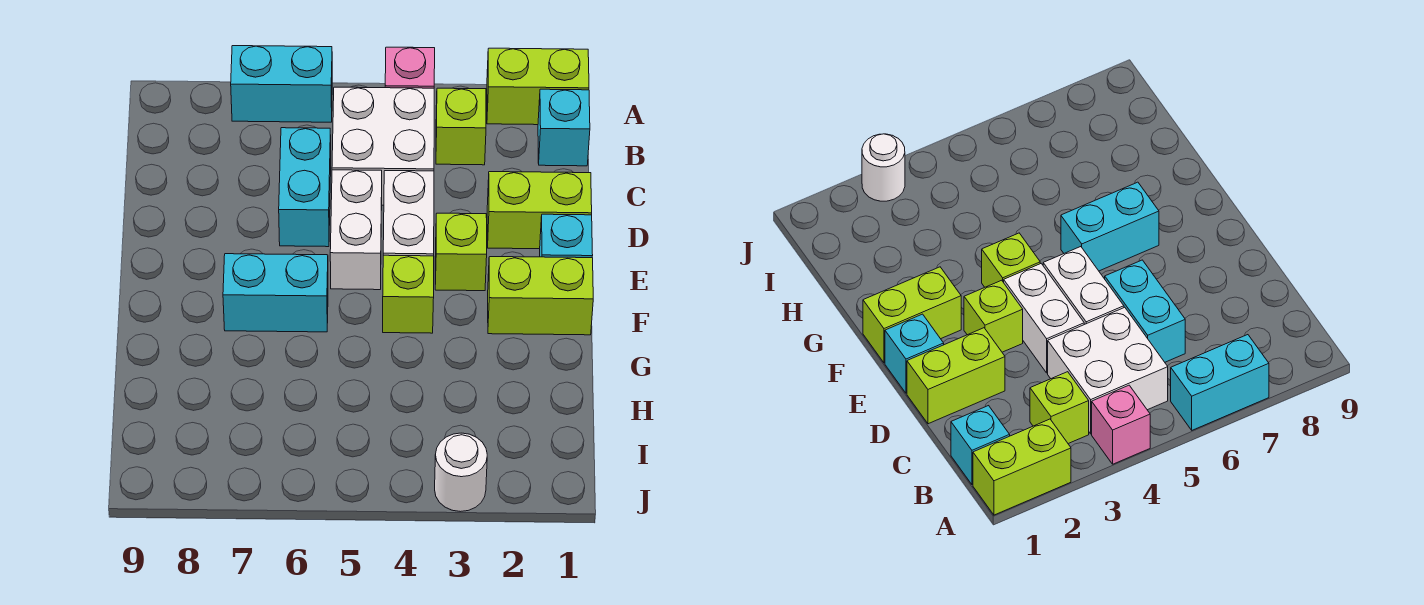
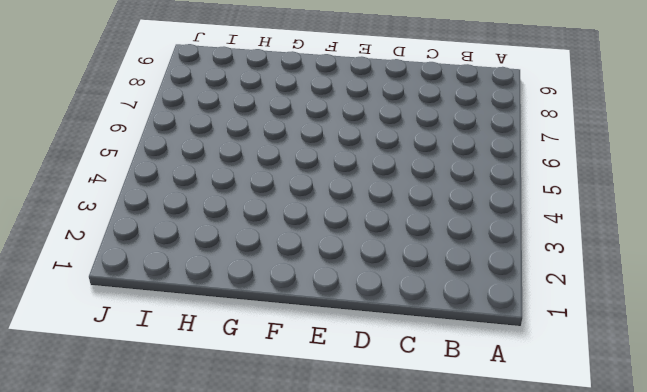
none -> lime brick A1:A2 level 1
none -> pink brick A4 level 1
none -> cyan brick A6:A7 level 1

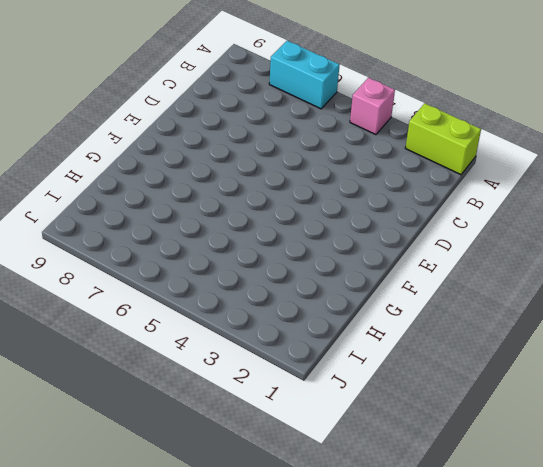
none -> cyan brick B1 level 1
none -> lime brick B3 level 1
none -> white brick B4:C5 level 1

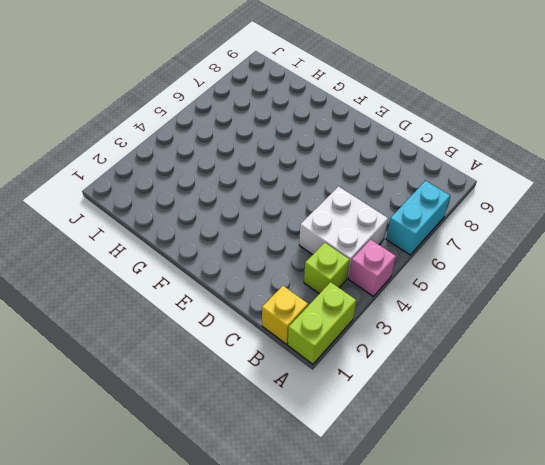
yellow brick B1 level 1 -> cyan brick B1 level 1
none -> cyan brick C6:D6 level 1
none -> lime brick D1:D2 level 1
none -> white brick D4:E4 level 1

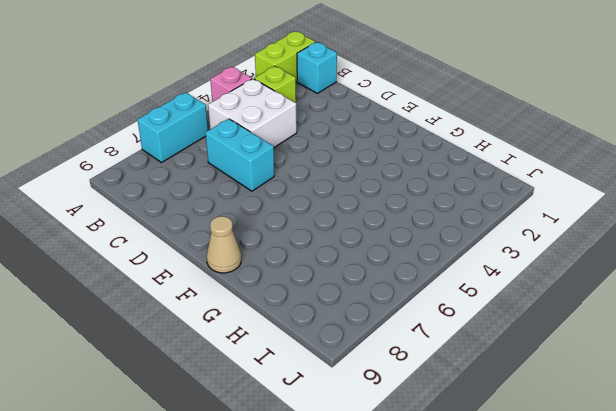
tan cone F9 level 1 -> none
none -> lime brick D1:D2 level 1
none -> white brick D4:E4 level 1
none -> white brick D5:E5 level 1

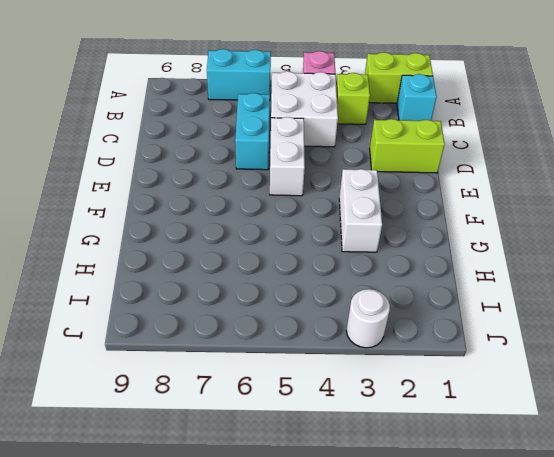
white brick F3:G3 level 1 -> white brick D4:E4 level 1
none -> cyan brick E1 level 1
none -> lime brick E3 level 1
none -> lime brick F1:F2 level 1

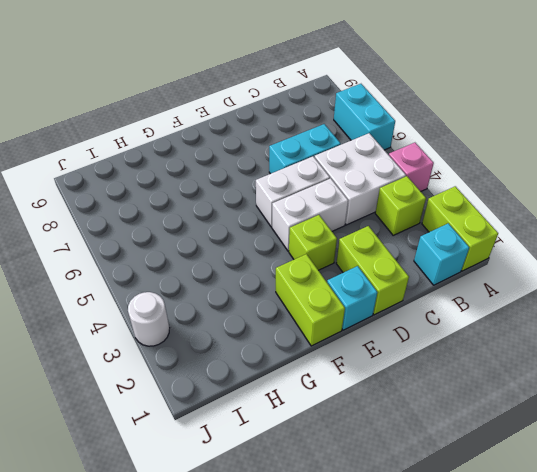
none -> lime brick F4 level 1
none -> cyan brick F6:F7 level 1

